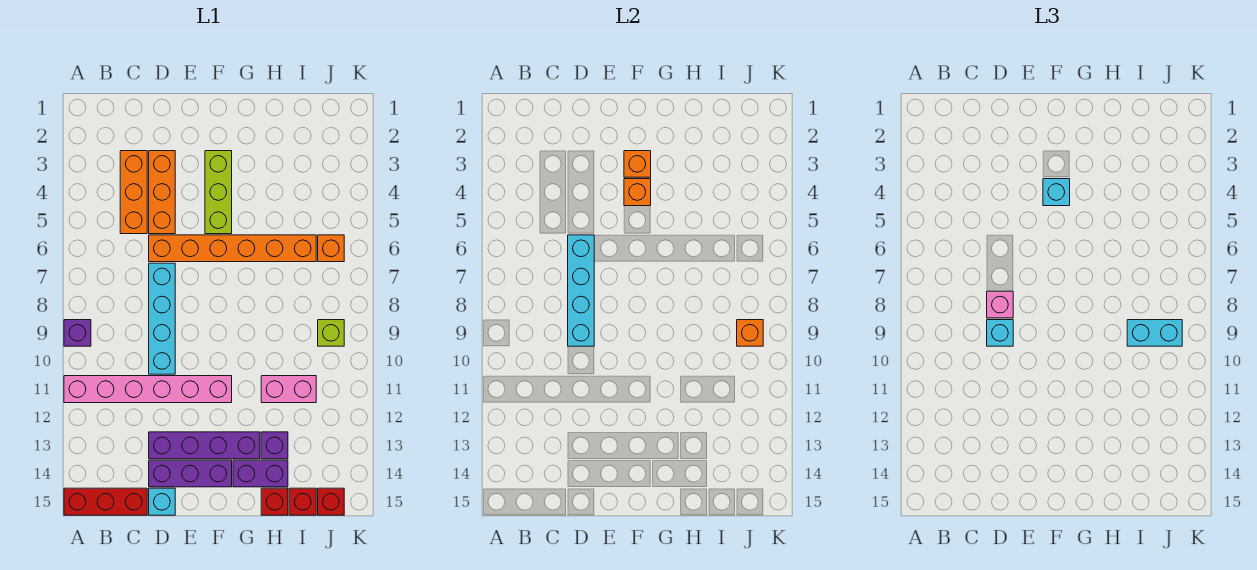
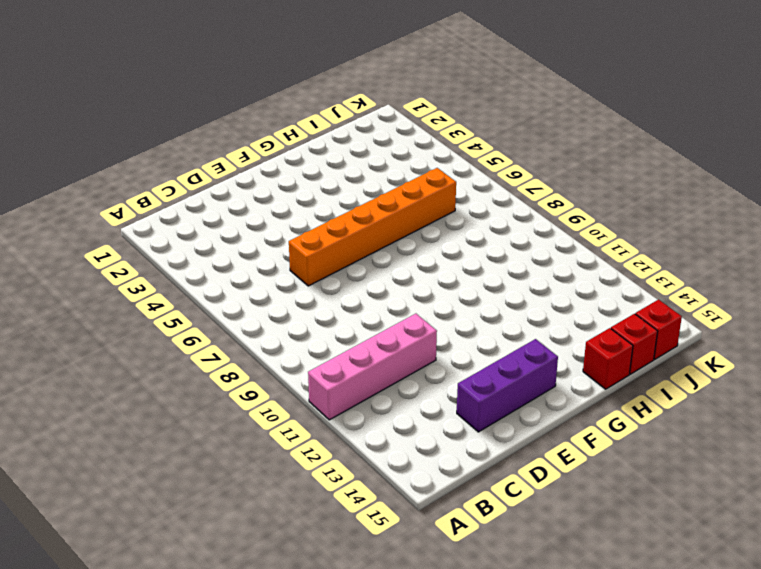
pink brick A11:D11 level 1 -> pink brick A11:F11 level 1
none -> purple brick A9 level 1
none -> red brick A15:C15 level 1
none -> orange brick C3:C5 level 1

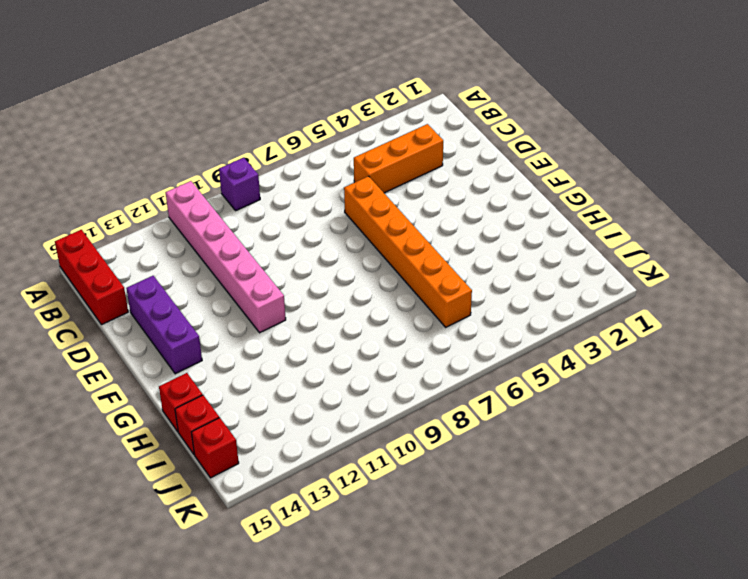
none -> orange brick D3:D5 level 1
none -> cyan brick D7:D10 level 1
none -> purple brick D13:G13 level 1

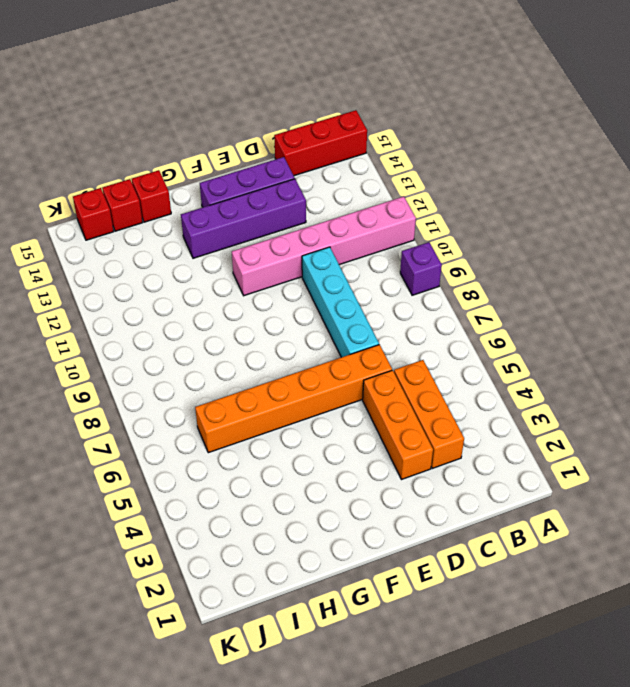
none -> cyan brick D15 level 1
none -> lime brick F3:F5 level 1
none -> purple brick G14:H14 level 1

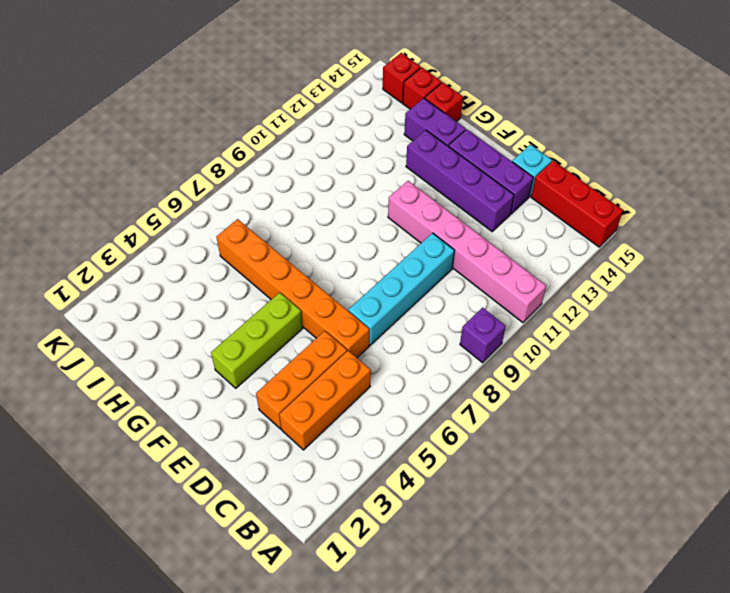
none -> pink brick H11:I11 level 1
none -> purple brick H13 level 1
none -> orange brick J6 level 1

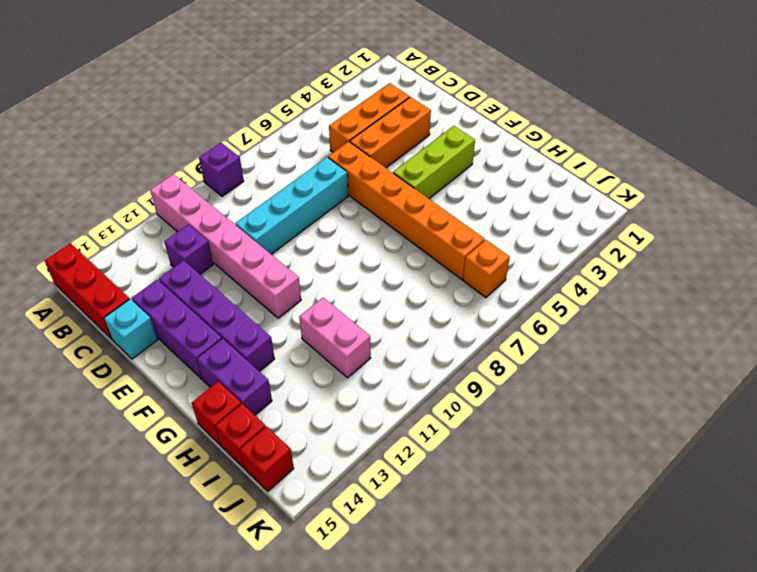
purple brick C12 level 1 -> purple brick H13 level 1
none -> lime brick J9 level 1
none -> cyan brick D6:D9 level 2
none -> orange brick F3 level 2

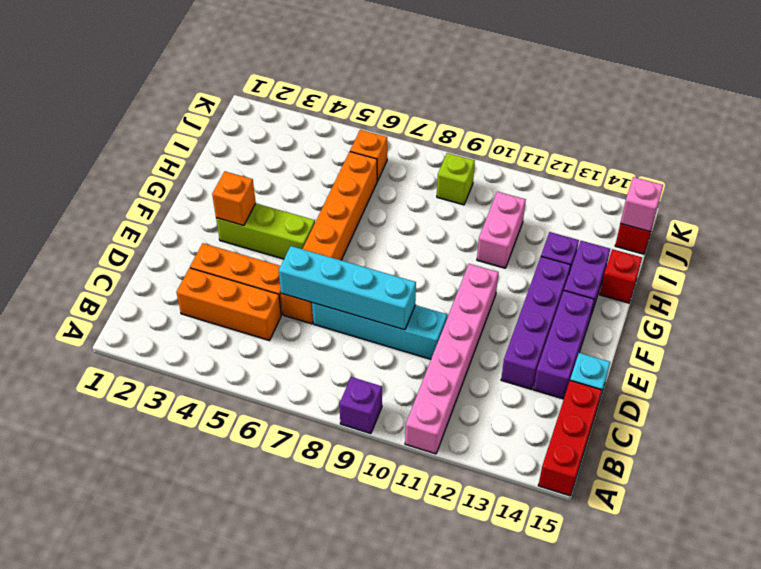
pink brick J15 level 2 -> pink brick D8 level 3
none -> red brick I15 level 1
none -> orange brick F4 level 2
none -> orange brick J9 level 2

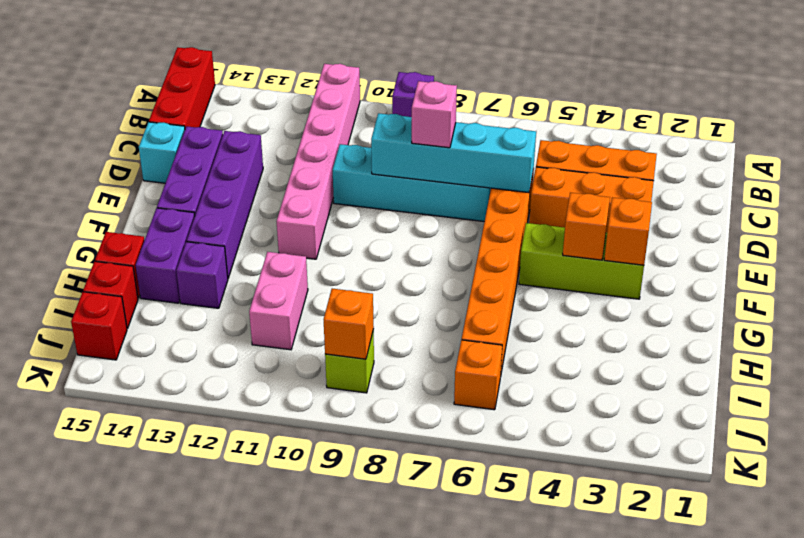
none -> cyan brick D9 level 3
none -> cyan brick F4 level 3
none -> cyan brick I9:J9 level 3

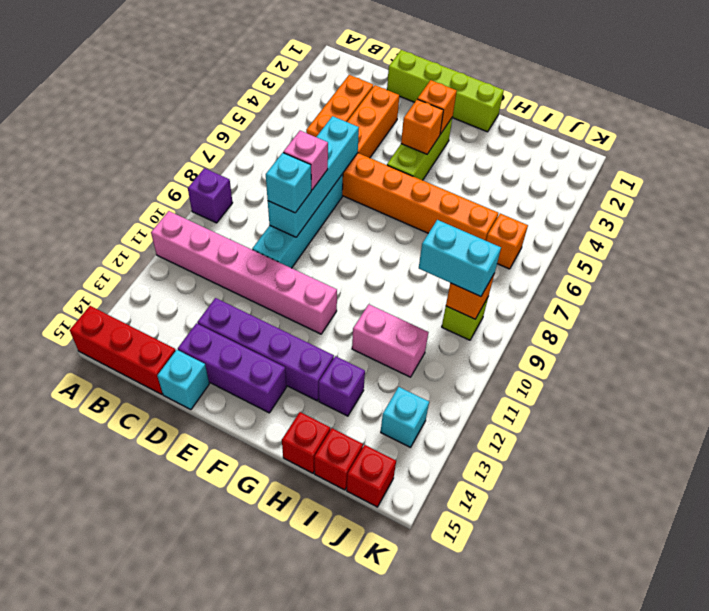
lime brick D1:G1 level 1 -> none
cyan brick J13 level 1 -> cyan brick F4 level 3
none -> purple brick G14:H14 level 1

